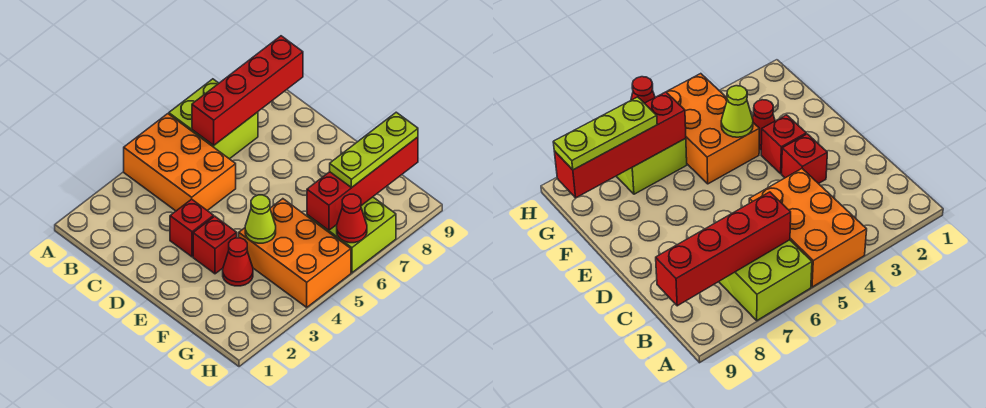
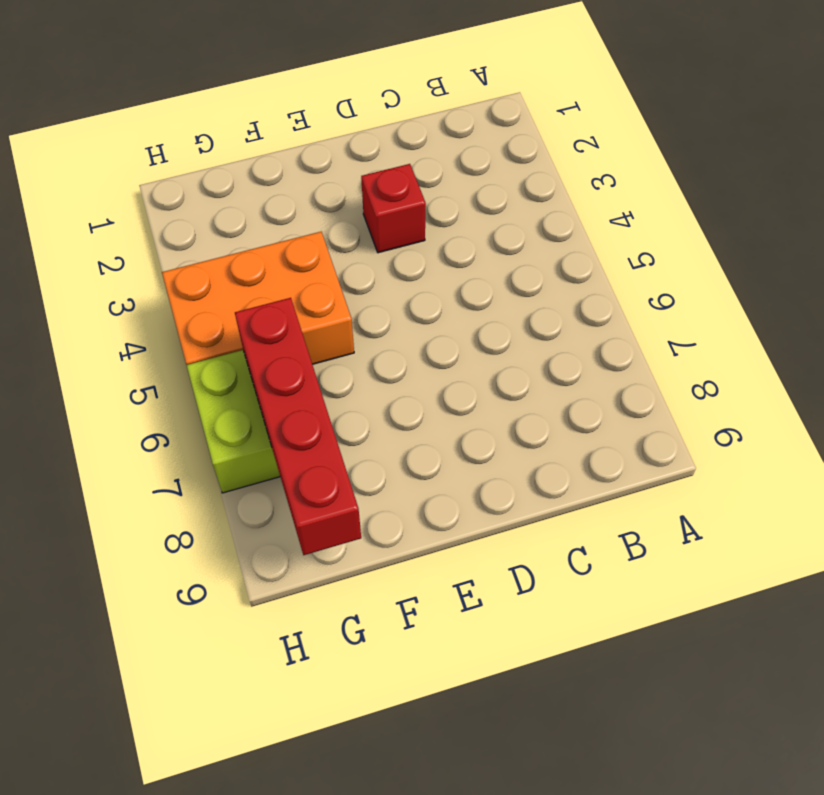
none -> orange brick A4:C5 level 1
none -> lime brick A6:B7 level 1
none -> red brick E3 level 1

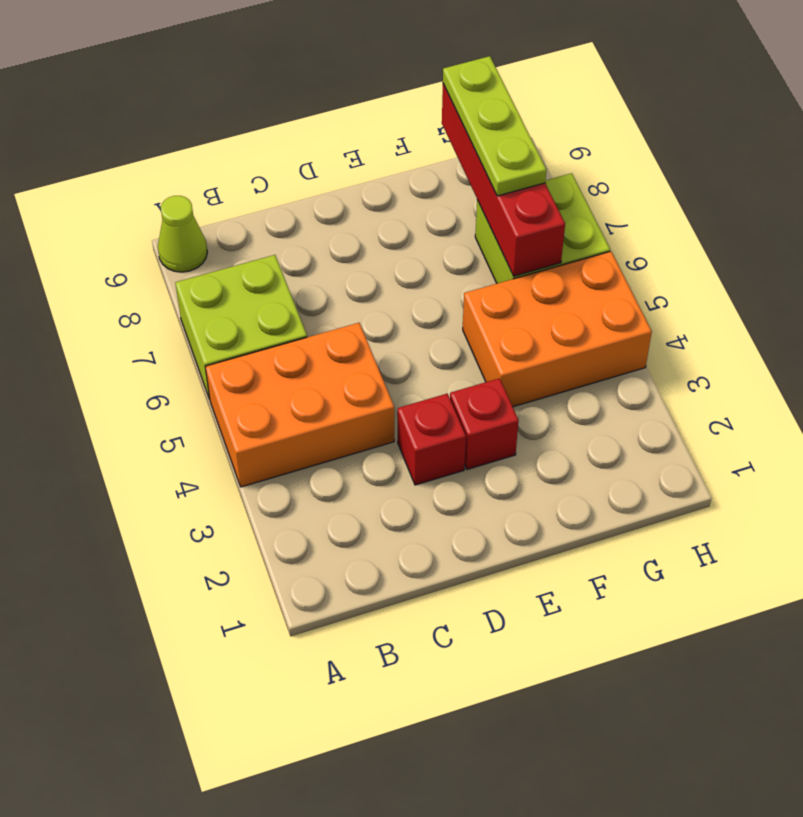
lime cone A9 level 1 -> lime cone F4 level 2
none -> red cone F3 level 1
none -> red brick B6:B9 level 2
none -> red cone H6 level 2

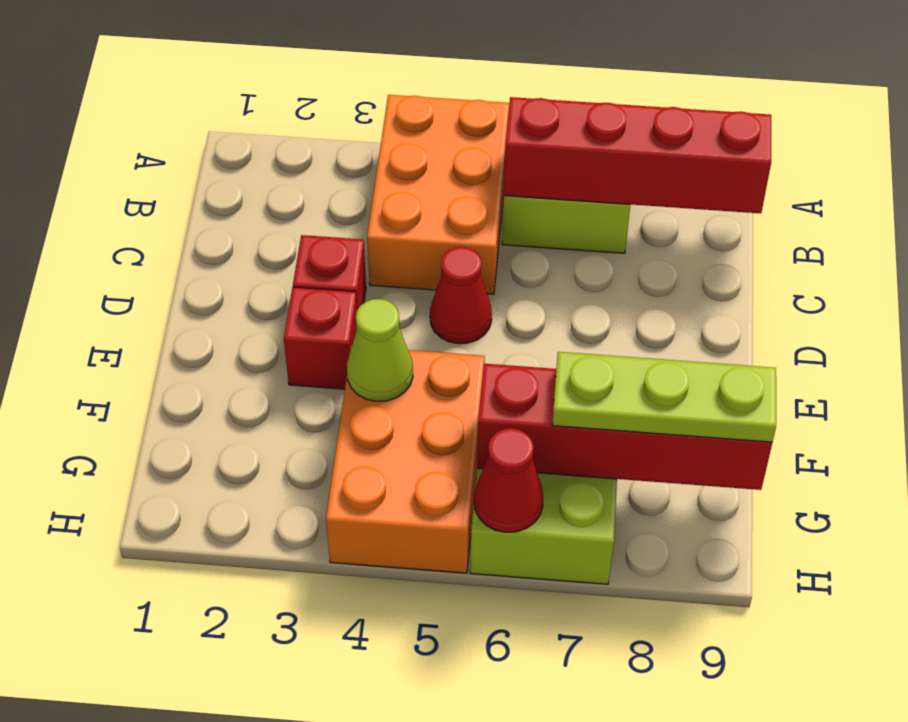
red cone D5 level 1 -> red cone F3 level 1

